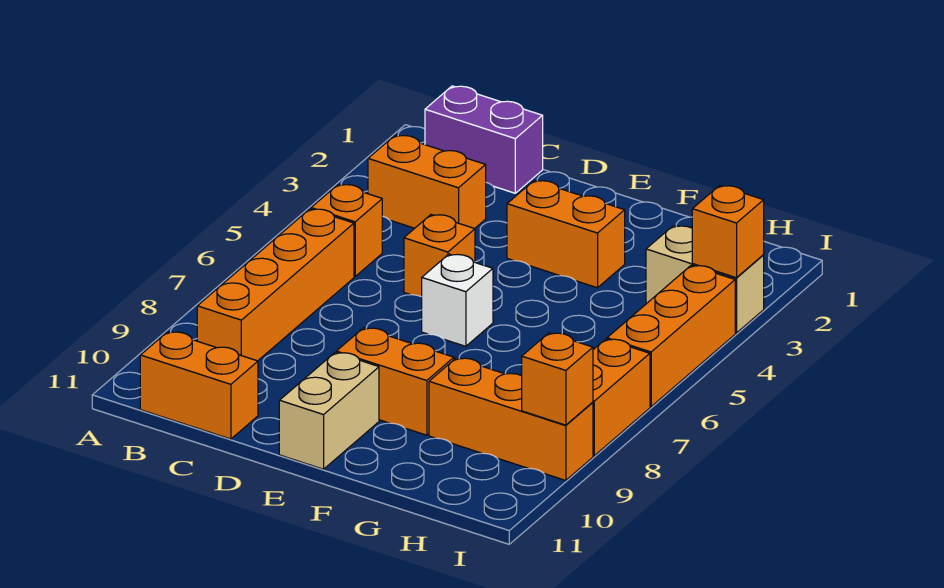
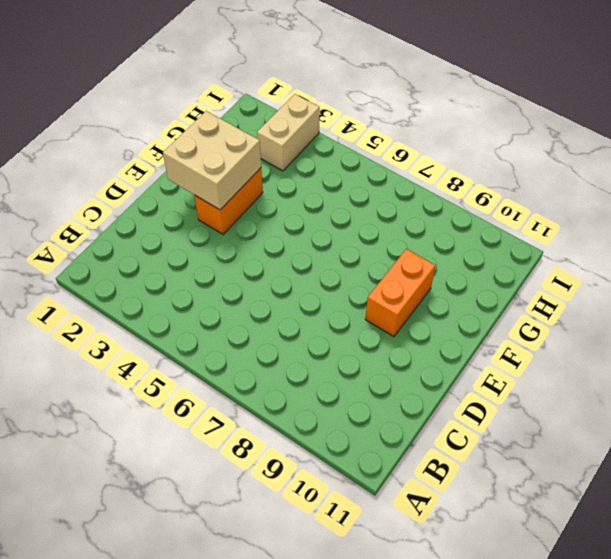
tan brick E2:F3 level 2 -> none
none -> purple brick B1:C1 level 1
none -> orange brick B3:C3 level 1
none -> orange brick B5 level 1

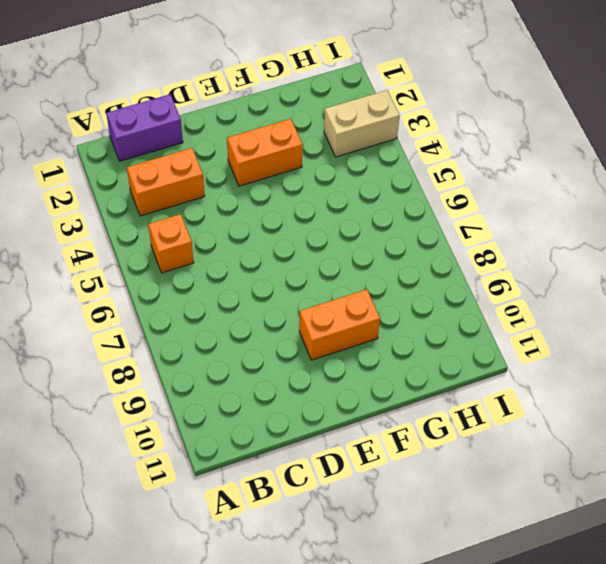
none -> orange brick B6:B9 level 1
none -> orange brick B11:C11 level 1
none -> orange brick D5 level 1

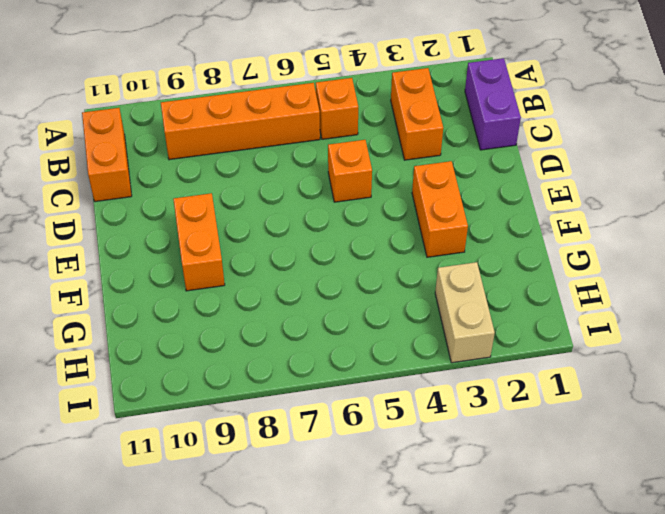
none -> white brick E6 level 1
none -> tan brick E10:E11 level 1
none -> orange brick G9:I9 level 1

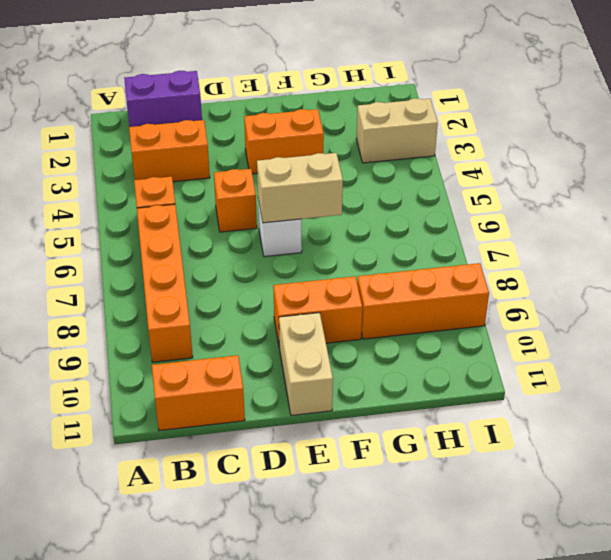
tan brick E6:F6 level 2 -> none
none -> orange brick I4:I6 level 1
none -> orange brick I7:I8 level 1
none -> orange brick I3 level 2

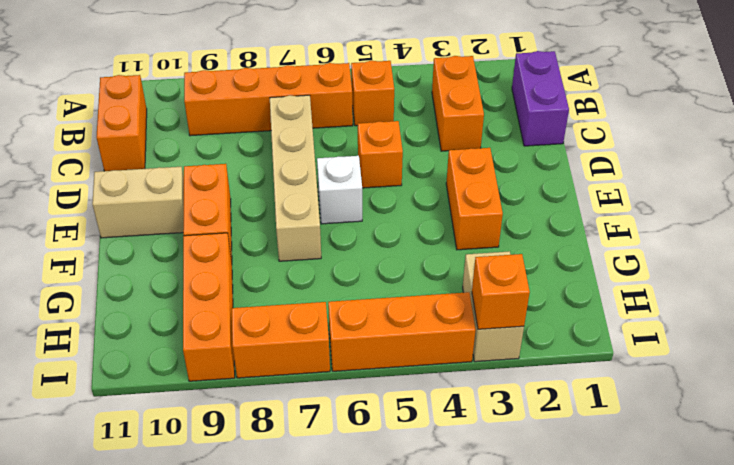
tan brick C7:F7 level 1 -> none
none -> orange brick I9 level 2

